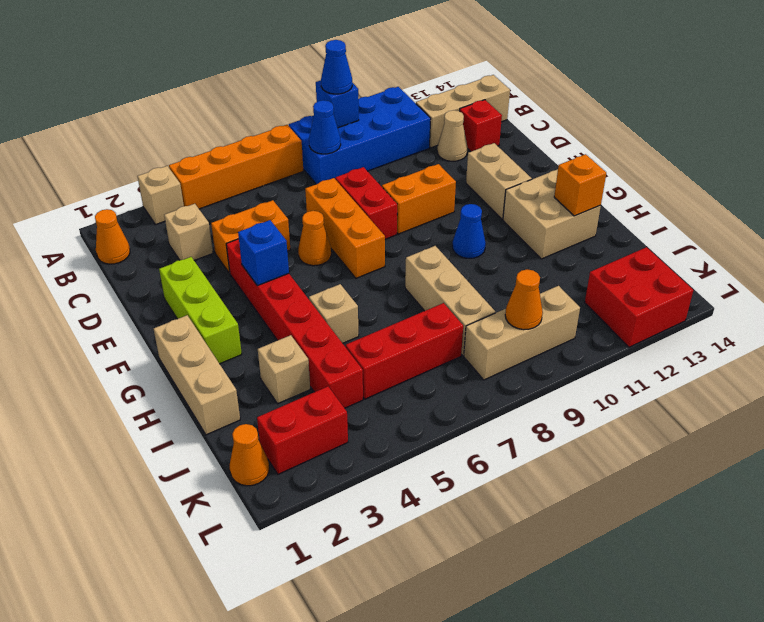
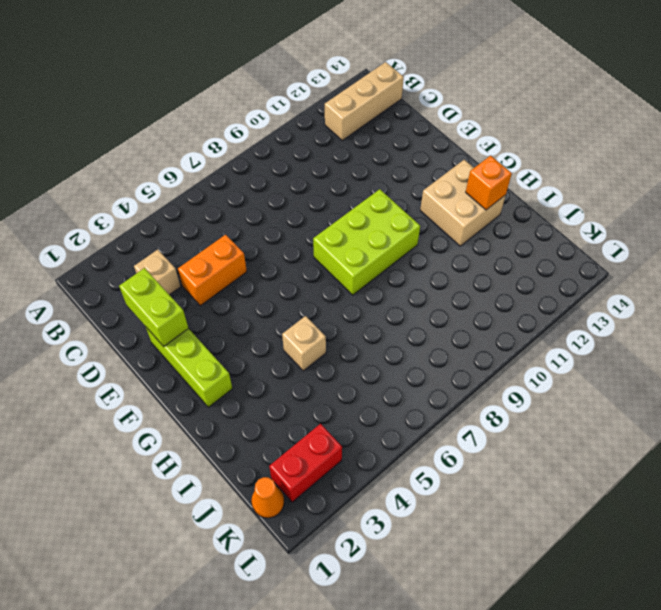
lime brick D2:E2 level 2 -> none
lime brick F8:G10 level 1 -> blue cone G10 level 1
none -> tan brick A3 level 1
none -> orange brick A4:A7 level 1
none -> blue brick A8:B11 level 1
none -> orange cone B1 level 1

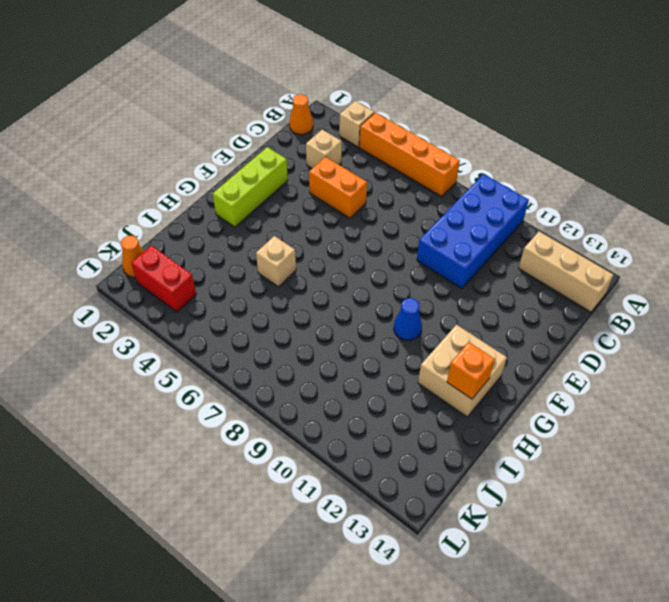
blue brick A9:D10 level 1 -> blue brick A8:B11 level 1
none -> tan cone C12 level 1
none -> red brick C13 level 1
none -> orange brick D7:F7 level 1
none -> red brick D8:E8 level 1

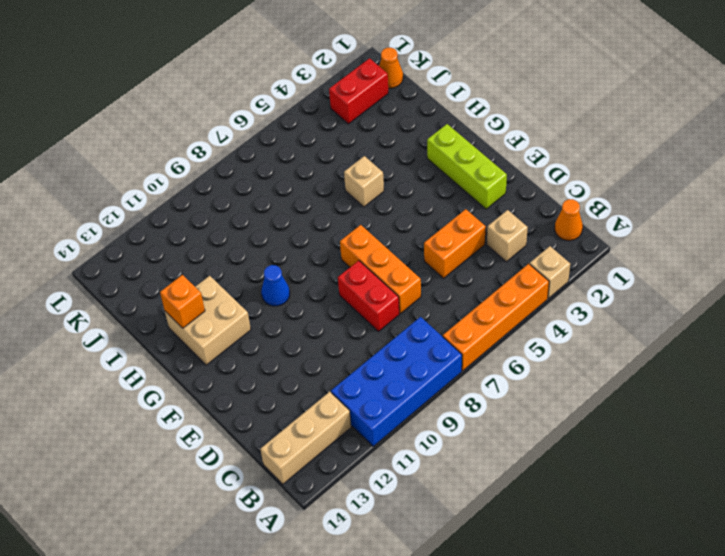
none -> tan cone C12 level 1
none -> red brick C13 level 1
none -> red brick E4:J4 level 1
none -> orange cone E6 level 1

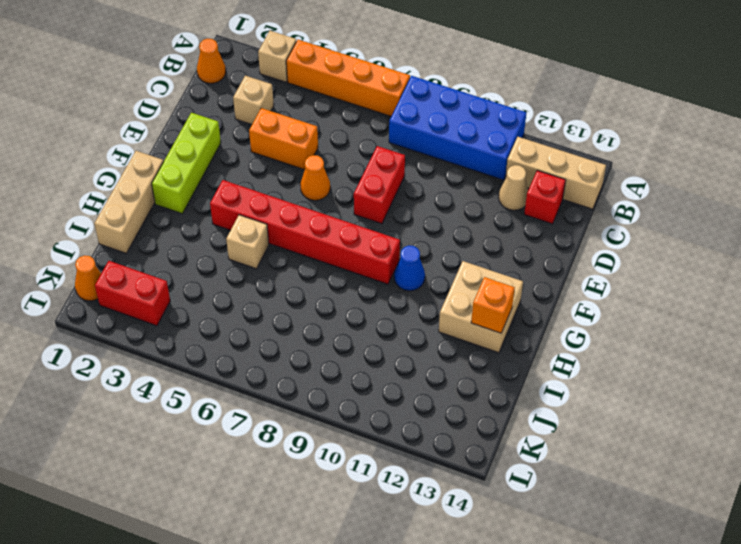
red brick G4:G9 level 1 -> red brick E4:J4 level 1
none -> orange brick D7:F7 level 1
none -> orange brick E9:E10 level 1
none -> tan brick E12:F12 level 1
none -> tan brick H8:J8 level 1

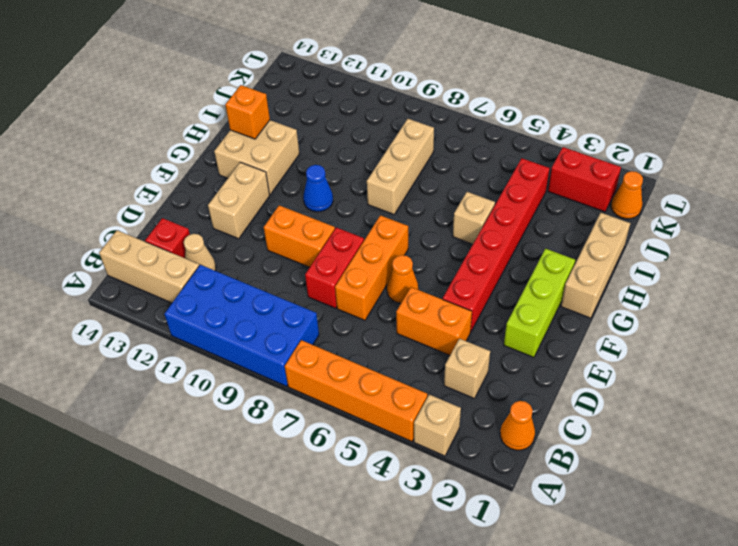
none -> tan brick I3 level 1
none -> red brick J5:J7 level 1
none -> tan brick K8:K10 level 1
none -> red brick K12:L13 level 1

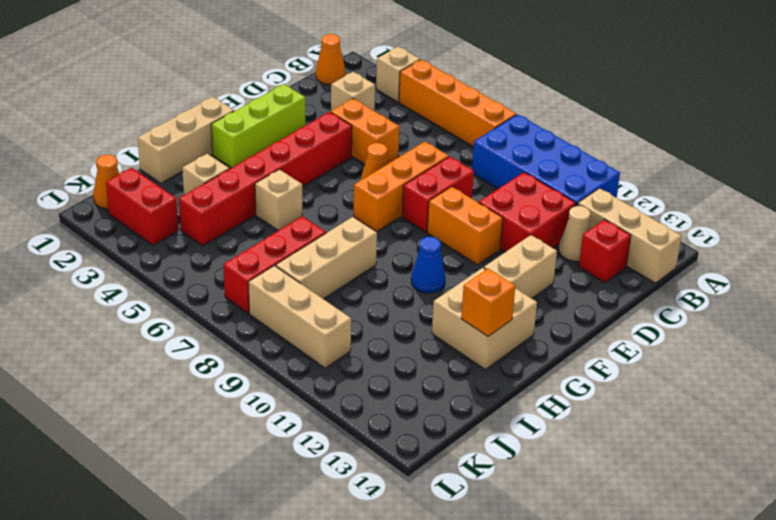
red brick C10:D11 level 1 -> red brick K12:L13 level 1
red brick I7:K7 level 1 -> red brick J5:J7 level 1
none -> blue brick A9 level 2
none -> blue cone B8 level 2
none -> blue brick F4 level 2
none -> orange cone K9 level 2

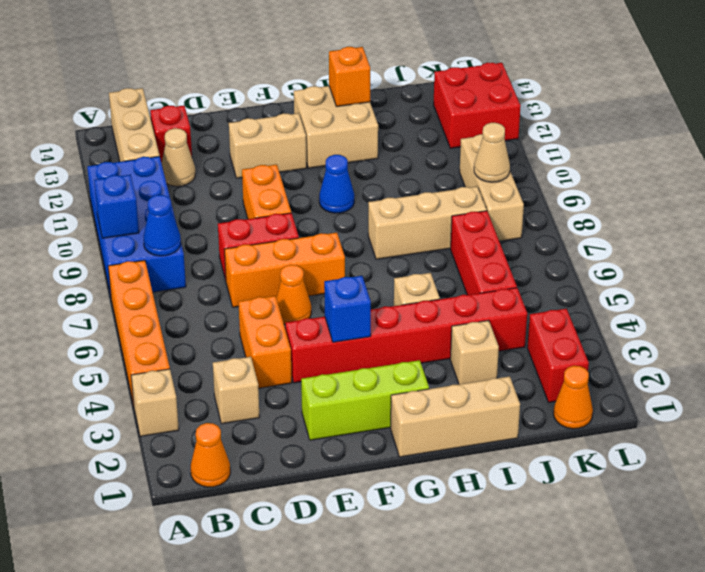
tan cone K9 level 2 -> orange cone K9 level 2
none -> blue cone A9 level 3

